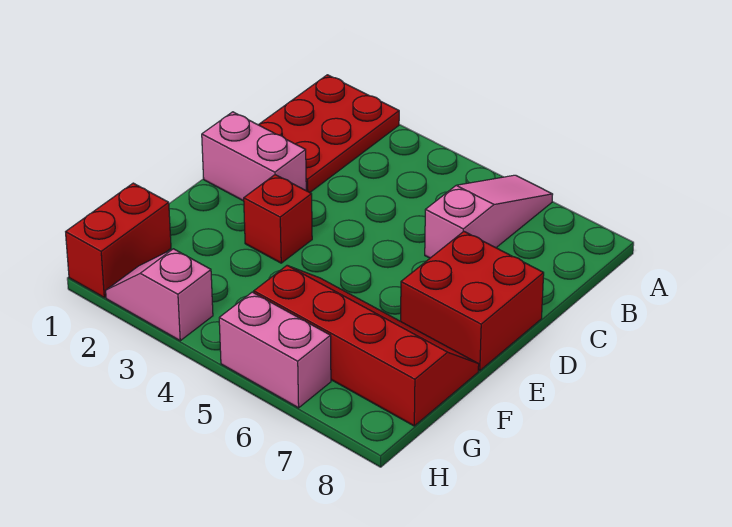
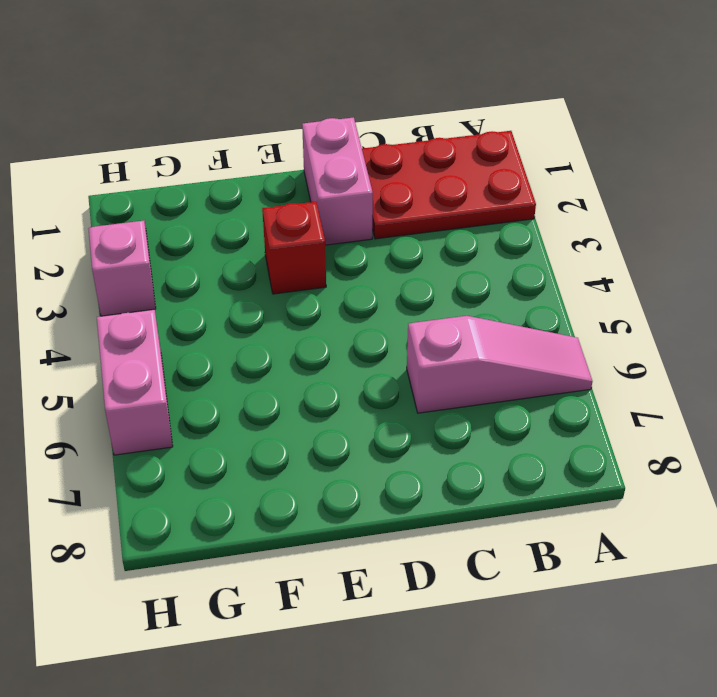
none -> red brick D7:E8 level 1
none -> red slope F5:G8 level 1 top G

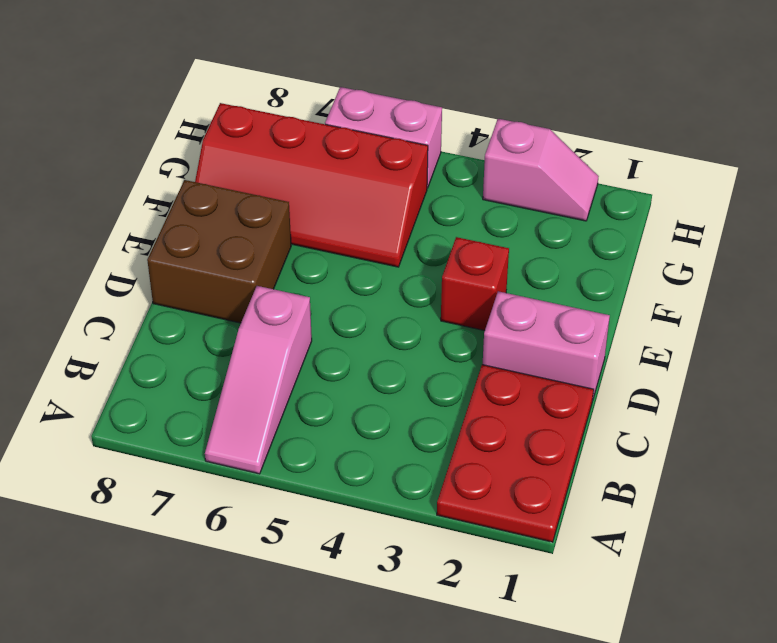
brown brick D7:E8 level 1 -> red brick D7:E8 level 1
none -> red brick G1:H1 level 1

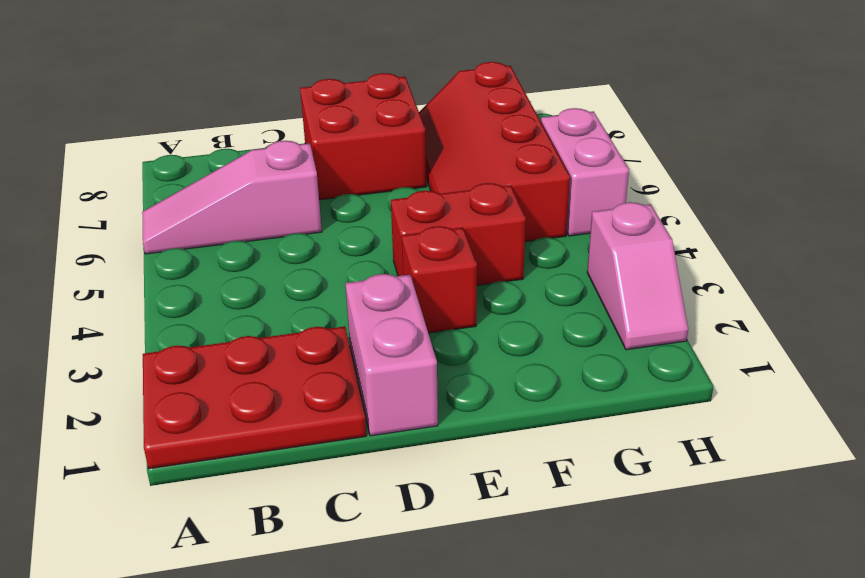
red brick E4:F4 level 1 -> red brick G1:H1 level 1

